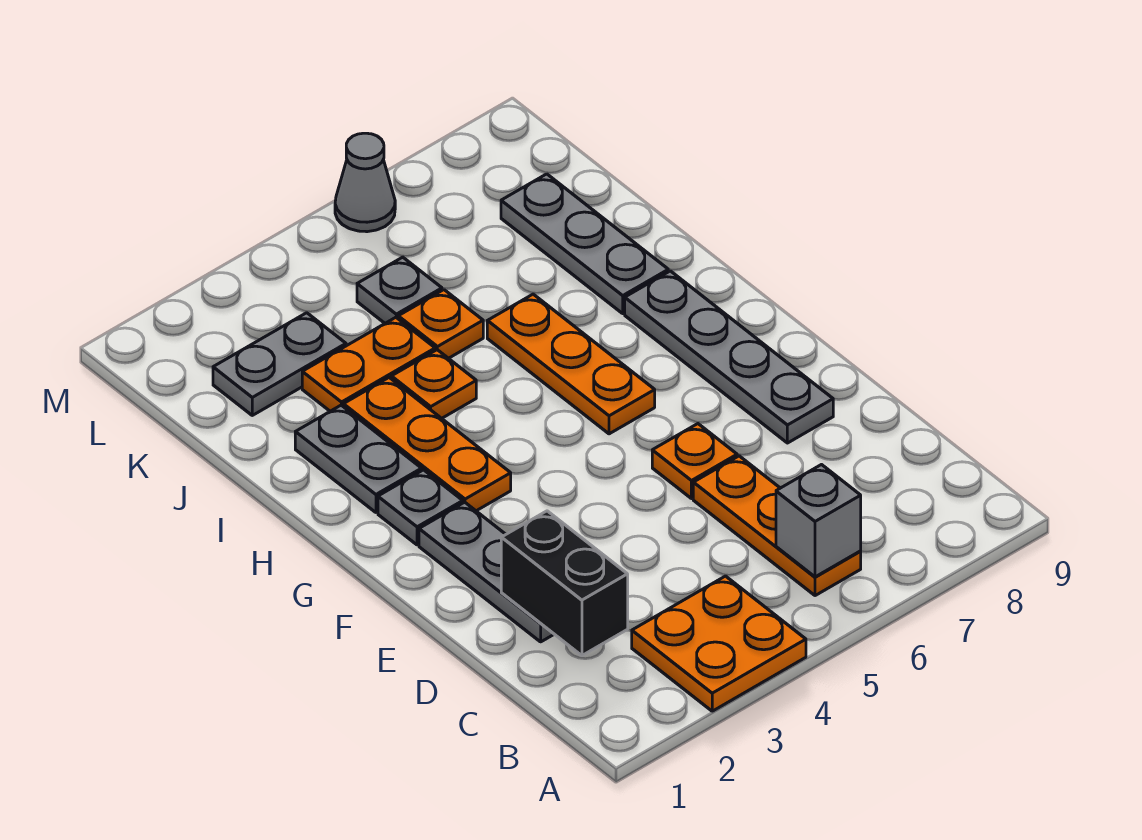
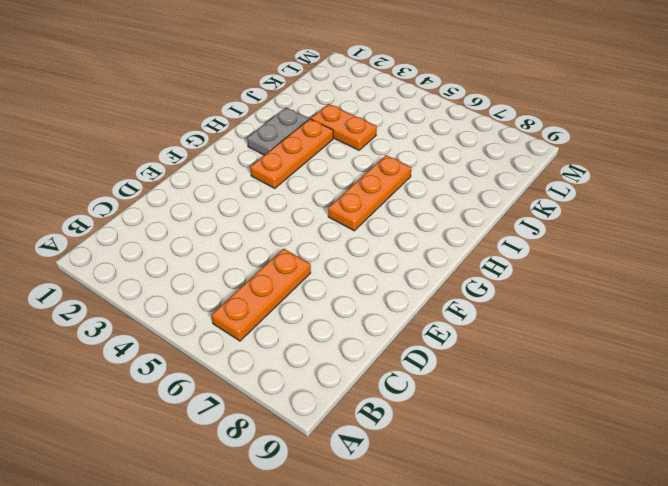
none -> orange plate A3:B4 level 1
none -> grey plate D2:F2 level 1
none -> orange plate E6 level 1

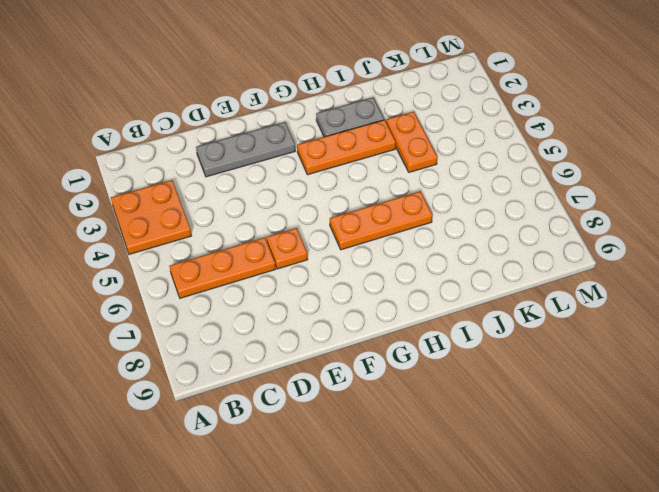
none -> grey plate E8:H8 level 1
none -> grey plate G2 level 1
none -> orange plate I4 level 1

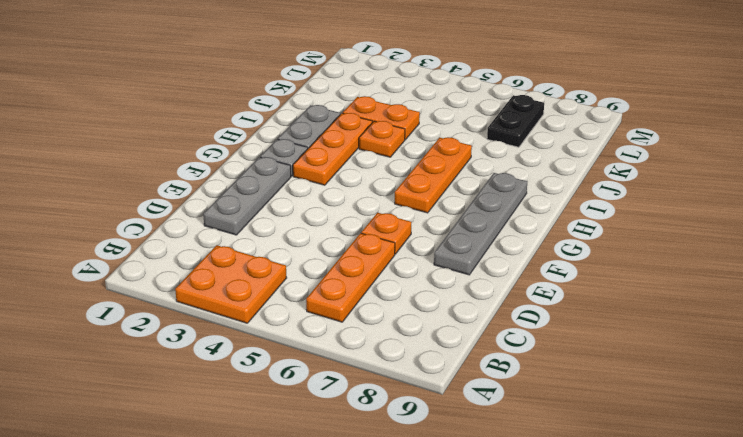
black plate K7:L7 level 1 -> none
none -> grey plate I8:K8 level 1
none -> orange plate J5 level 1
none -> grey plate K2:K3 level 1

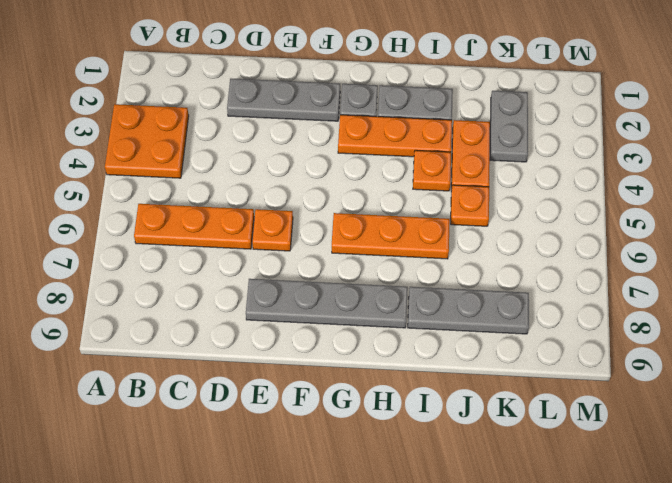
none -> grey plate K5 level 1
none -> grey cone M6 level 1
none -> grey brick B6 level 2

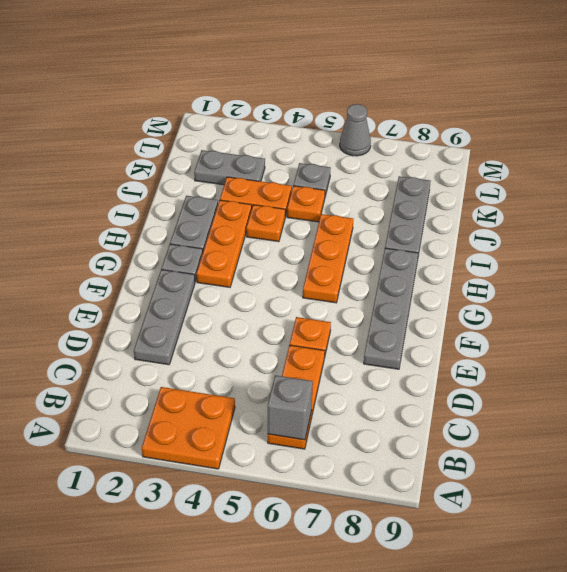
none -> black brick C2:D2 level 2

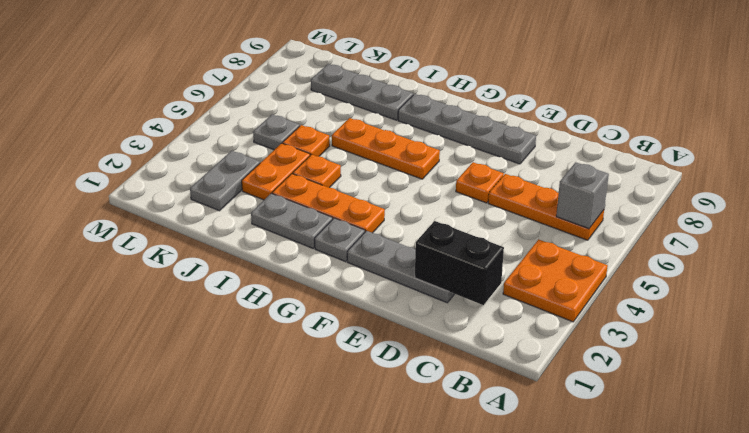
none -> grey cone M6 level 1

